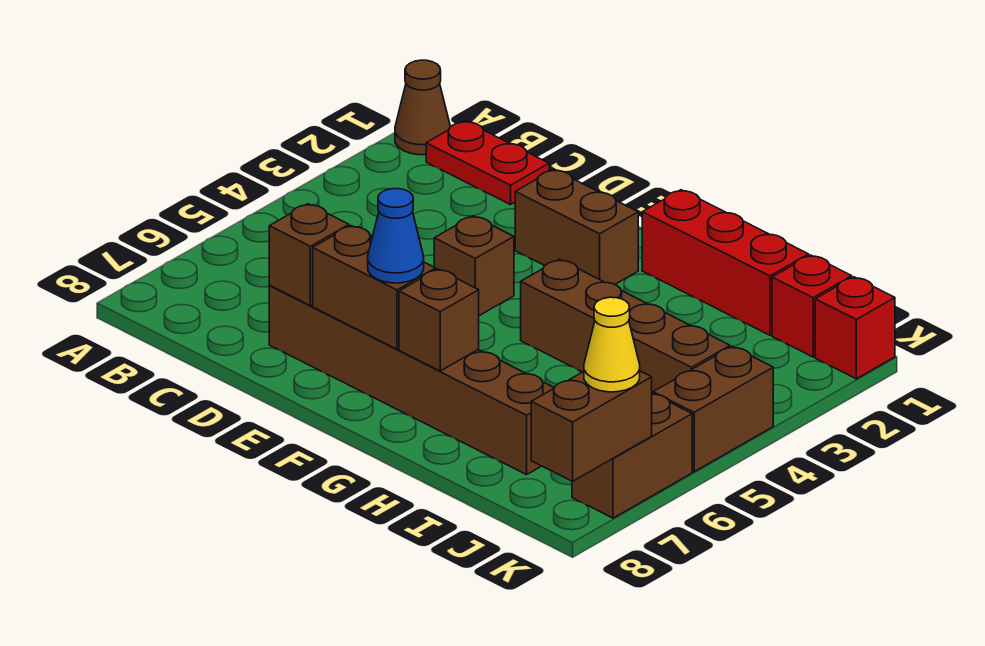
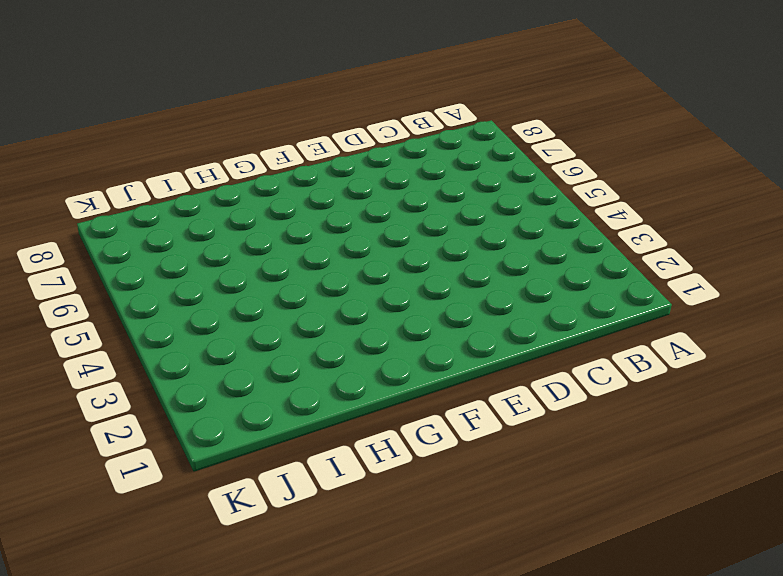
none -> brown cone A1 level 1
none -> red plate B1:C1 level 1
none -> brown brick D7:I7 level 1

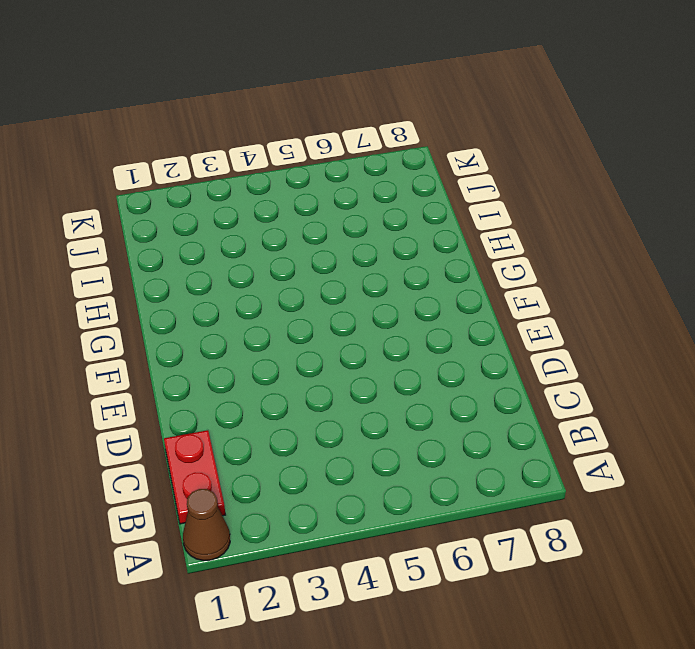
none -> brown brick D7:I7 level 1
none -> brown brick E2:F2 level 1
none -> brown brick E4 level 1

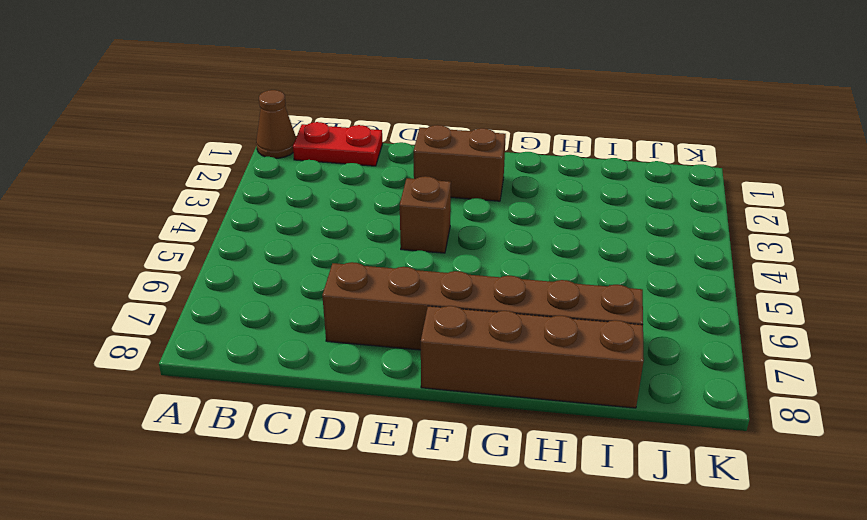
brown brick F8:I8 level 1 -> brown brick G4:J4 level 1
none -> red brick G1:I1 level 1
none -> red brick J1 level 1
none -> red brick K1 level 1

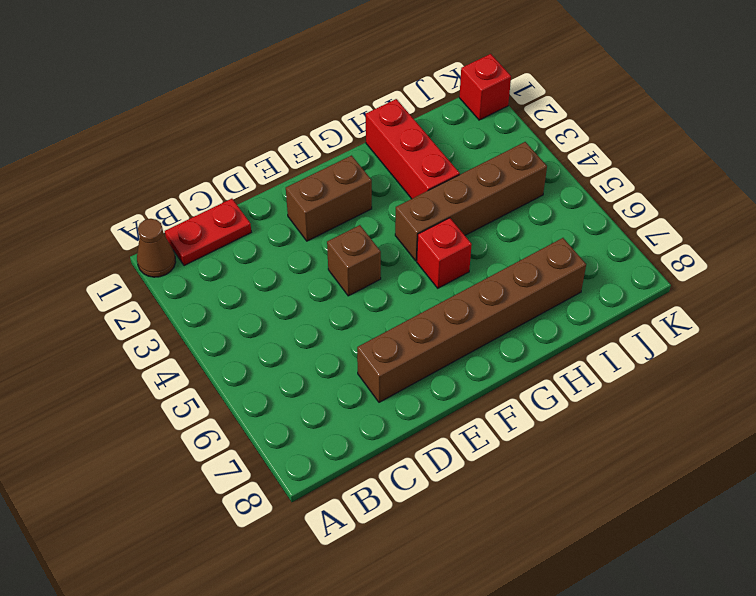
red brick G5 level 1 -> red brick J1 level 1
red brick H1:H3 level 1 -> red brick G1:I1 level 1
none -> brown brick K4:K5 level 1
none -> brown brick K6:K7 level 1
none -> brown brick D7 level 2

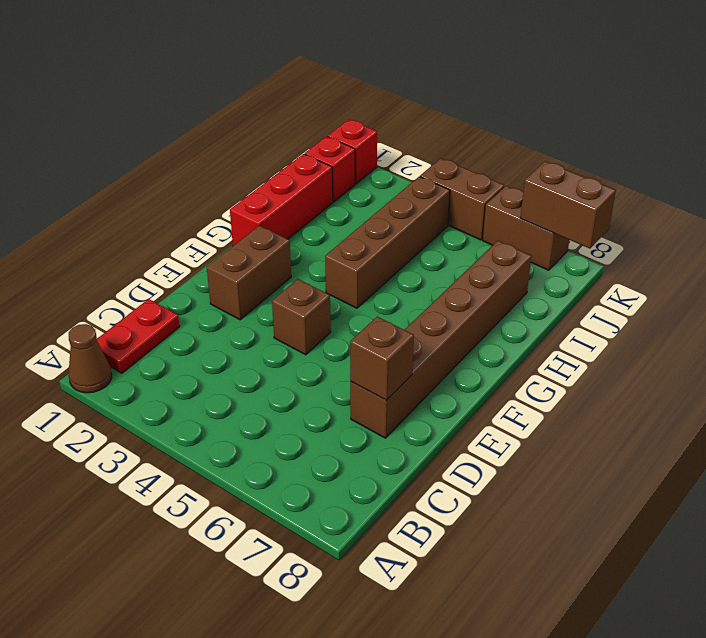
none -> brown brick E7:F7 level 2
none -> brown brick G7 level 2
none -> blue cone F7 level 3

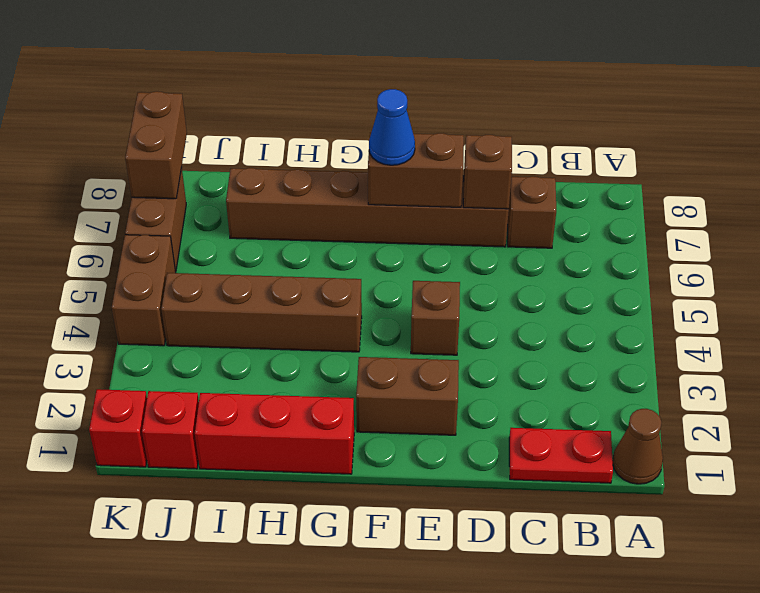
brown brick C7 level 1 -> brown brick G7 level 2
none -> yellow cone K7 level 3

